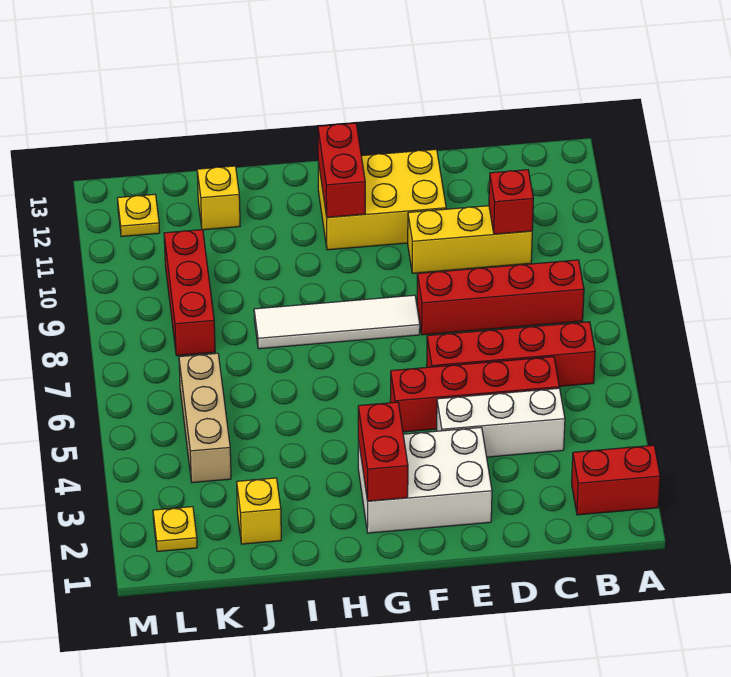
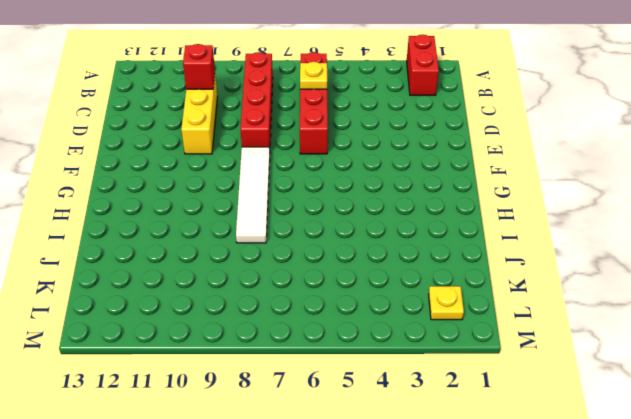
yellow plate C6 level 2 -> yellow plate L12 level 1
none -> white brick C4:E4 level 1
none -> red brick C5:F5 level 1
none -> white brick E2:G3 level 1

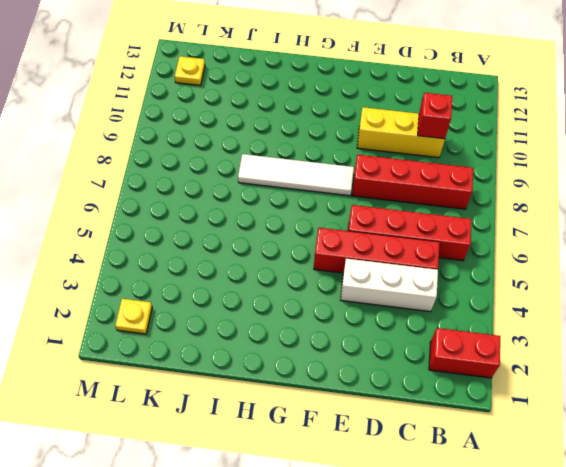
none -> white brick E2:G3 level 1
none -> yellow brick E11:G12 level 1
none -> yellow brick J2 level 1

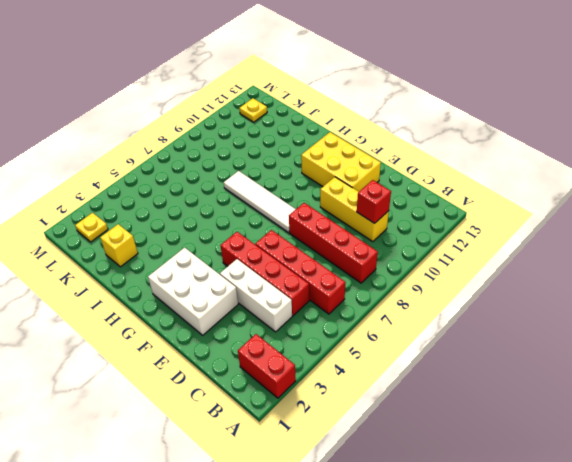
none -> yellow brick J12 level 1
none -> tan brick K4:K6 level 1
none -> red brick K8:K10 level 1

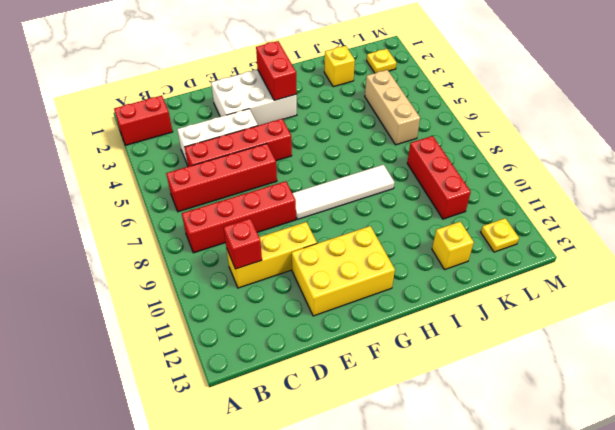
none -> red brick G11:G12 level 2

